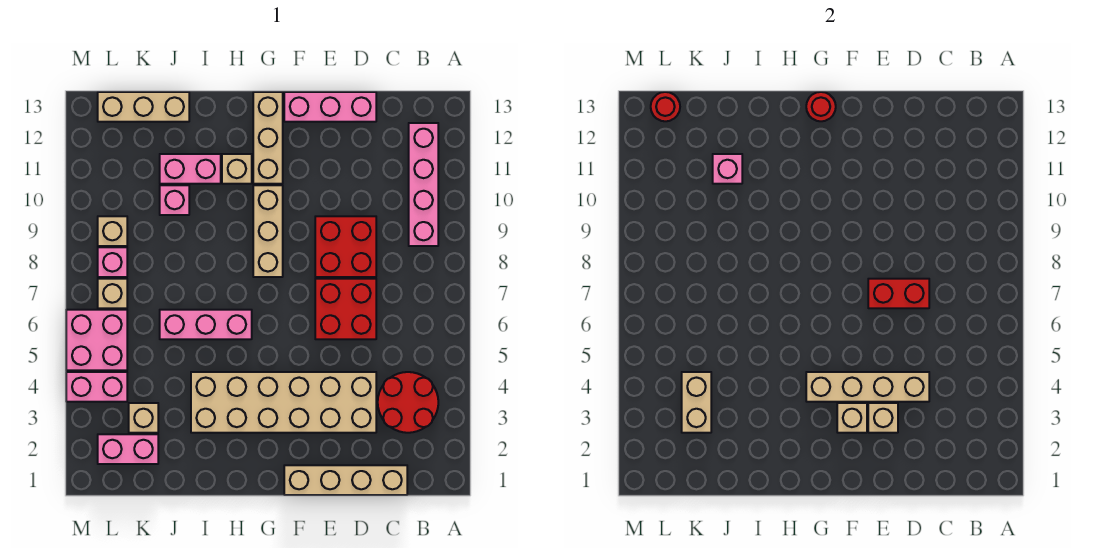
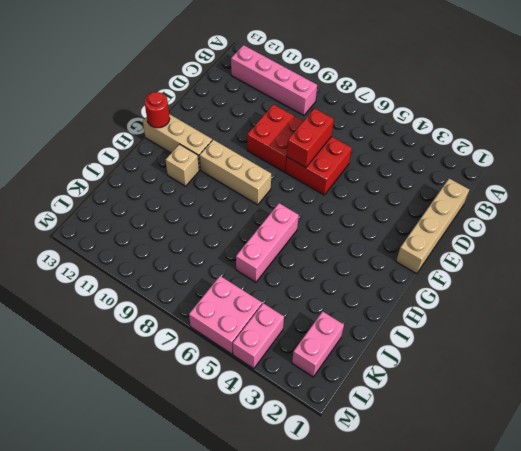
none -> red round brick B3:C4 level 1
none -> tan brick D3:I4 level 1
none -> pink brick D13:F13 level 1

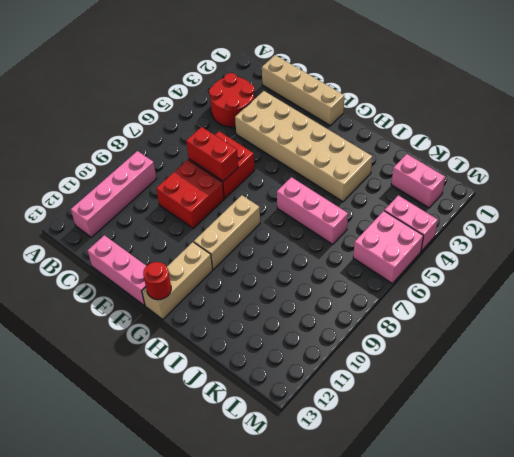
none -> tan brick H11 level 1
none -> pink brick I11:J11 level 1
none -> pink brick J10 level 1

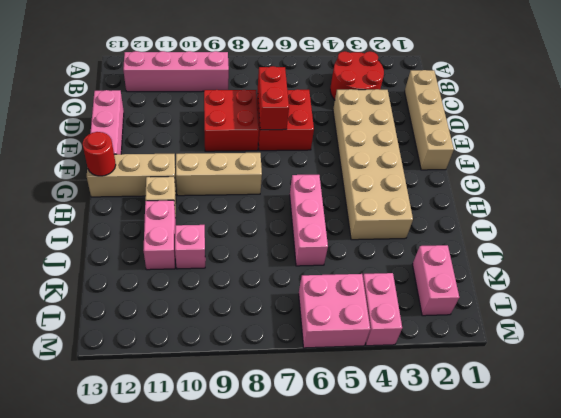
none -> tan brick J13:L13 level 1
none -> tan brick K3 level 1
none -> tan brick L7 level 1

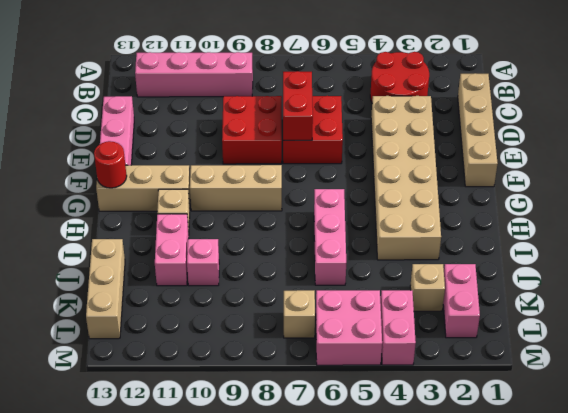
none -> pink brick L8 level 1
none -> tan brick L9 level 1
none -> tan brick D4:G4 level 2

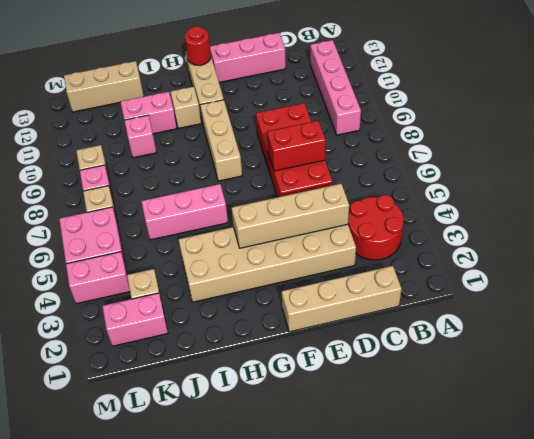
none -> tan brick E3 level 2
none -> tan brick F3 level 2
none -> pink brick J11 level 2

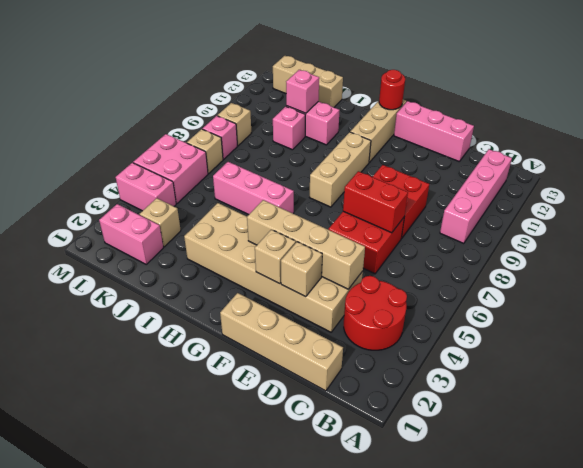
none -> tan brick H11 level 1
none -> tan brick K3:K4 level 2
none -> red round brick L13 level 2

